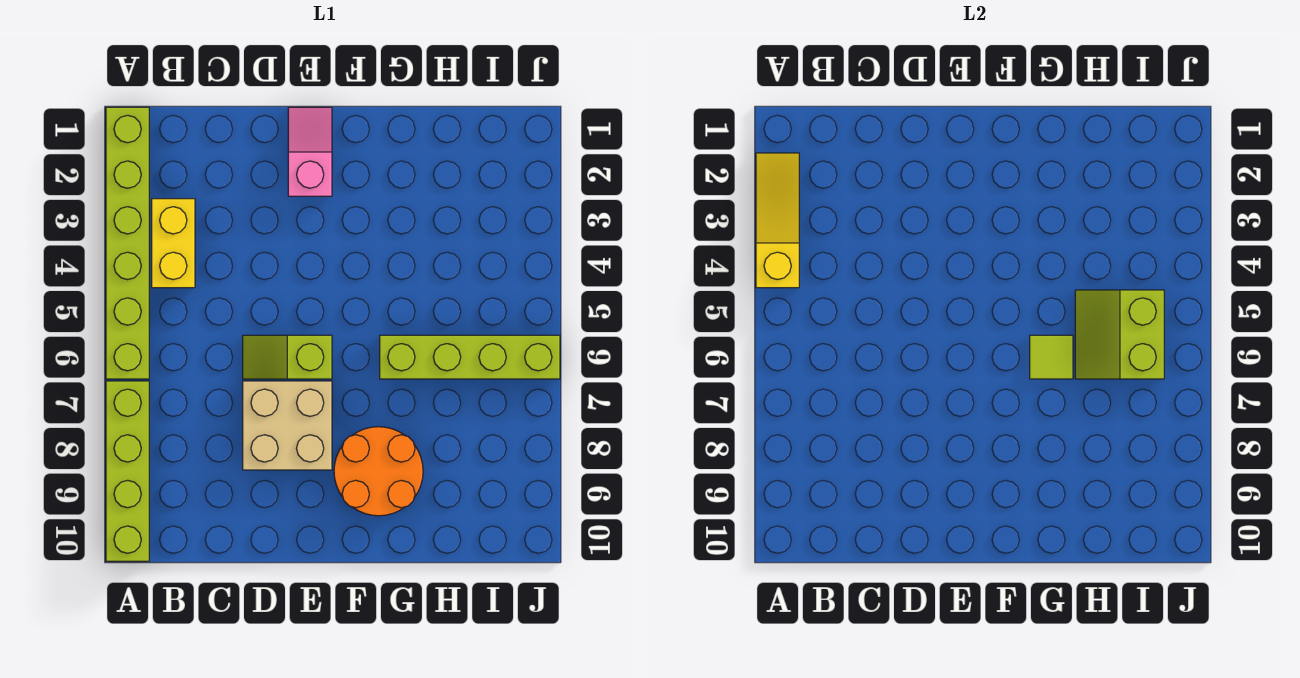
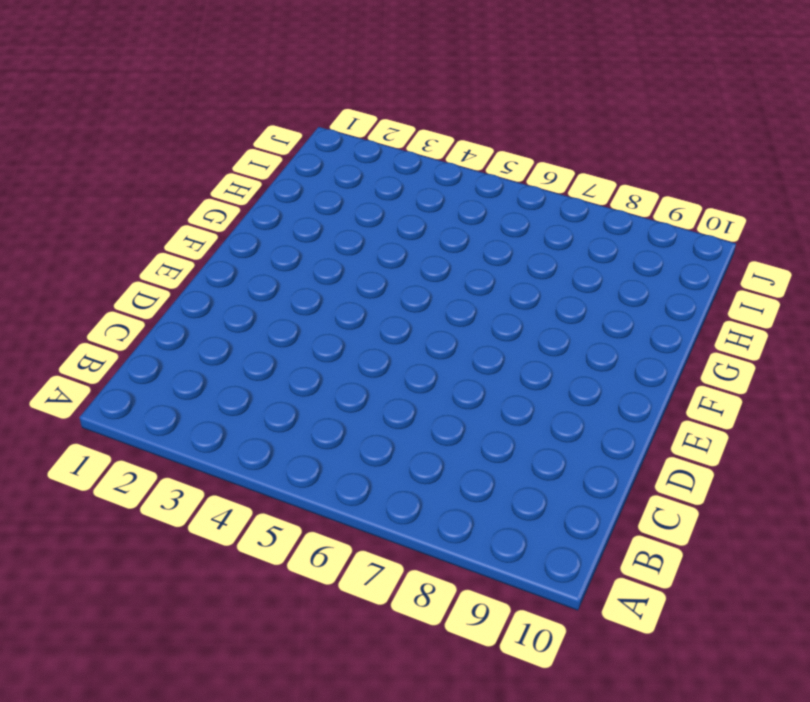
none -> lime brick A1:A6 level 1
none -> lime brick A7:A10 level 1

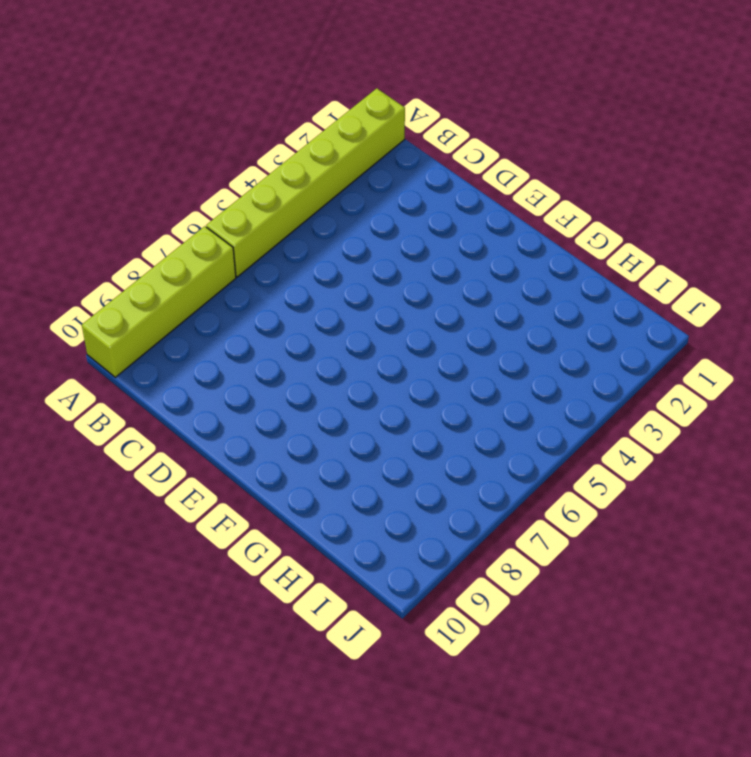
none -> yellow brick B3:B4 level 1
none -> lime slope D6:E6 level 1 top E

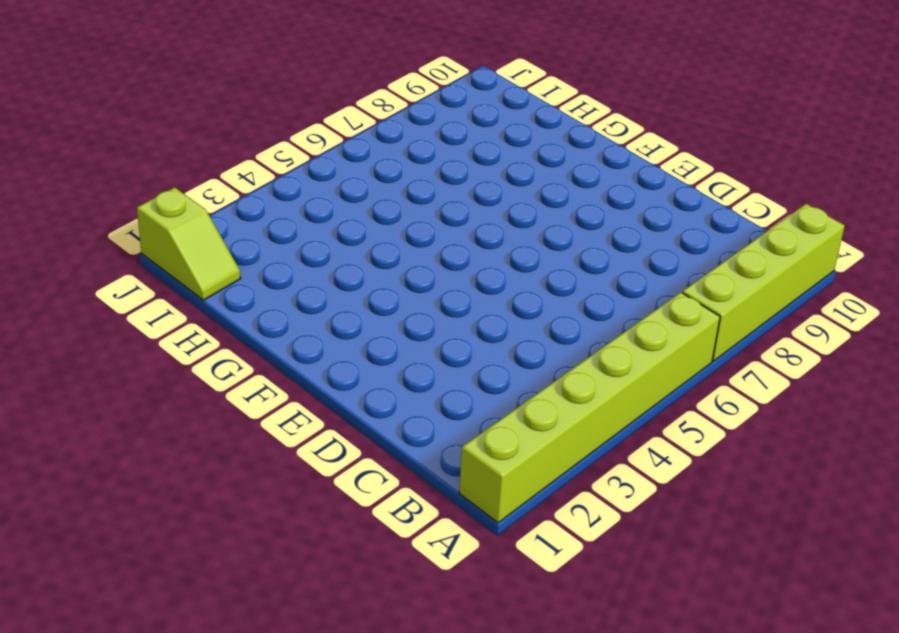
lime slope I1:J1 level 1 top J -> lime slope D6:E6 level 1 top E
none -> yellow brick B3:B4 level 1
none -> tan brick D7:E8 level 1

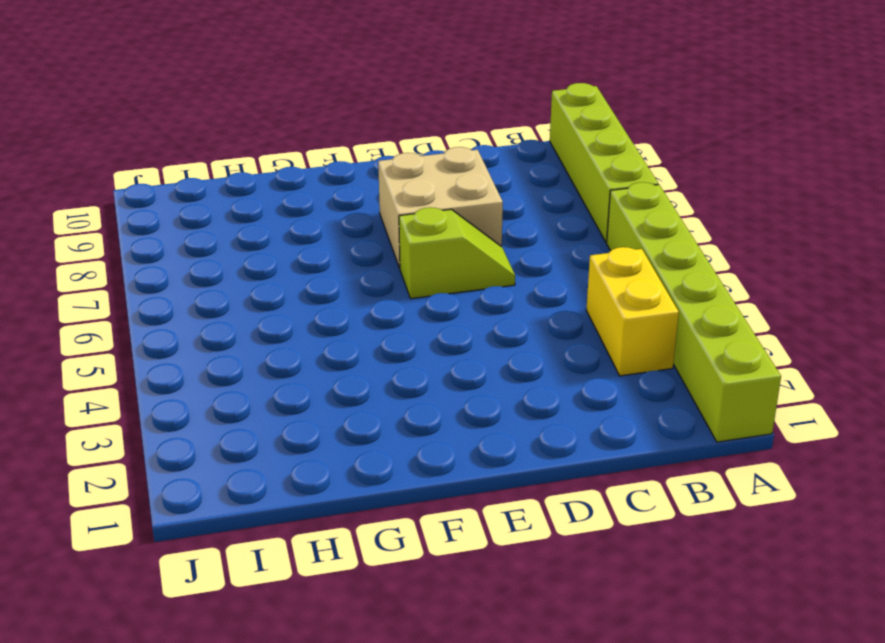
none -> pink slope E1:E2 level 1 top 2
none -> orange round brick F8:G9 level 1

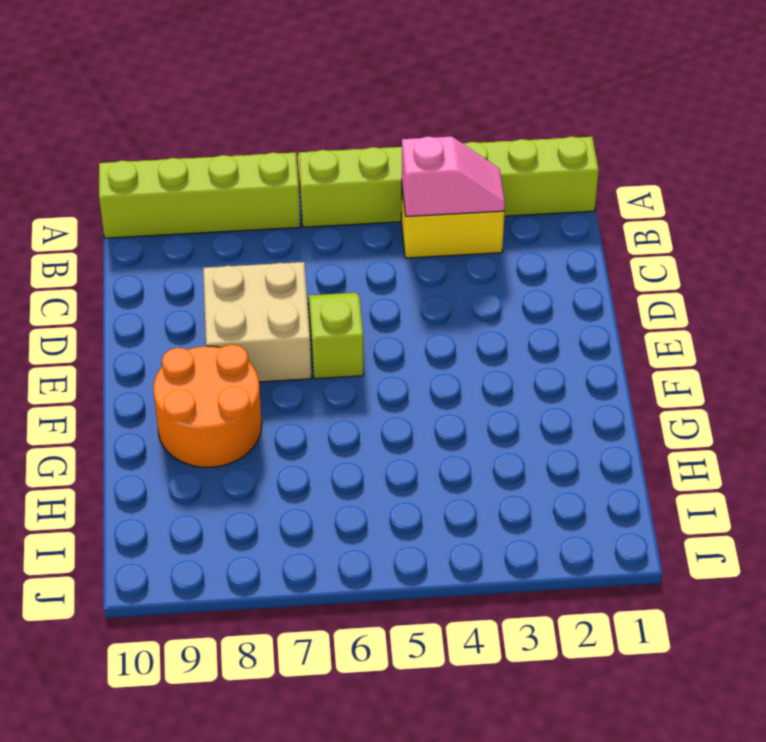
pink slope B3:B4 level 2 top 4 -> pink slope E1:E2 level 1 top 2
none -> lime brick G6:J6 level 1
none -> yellow slope A2:A4 level 2 top 4

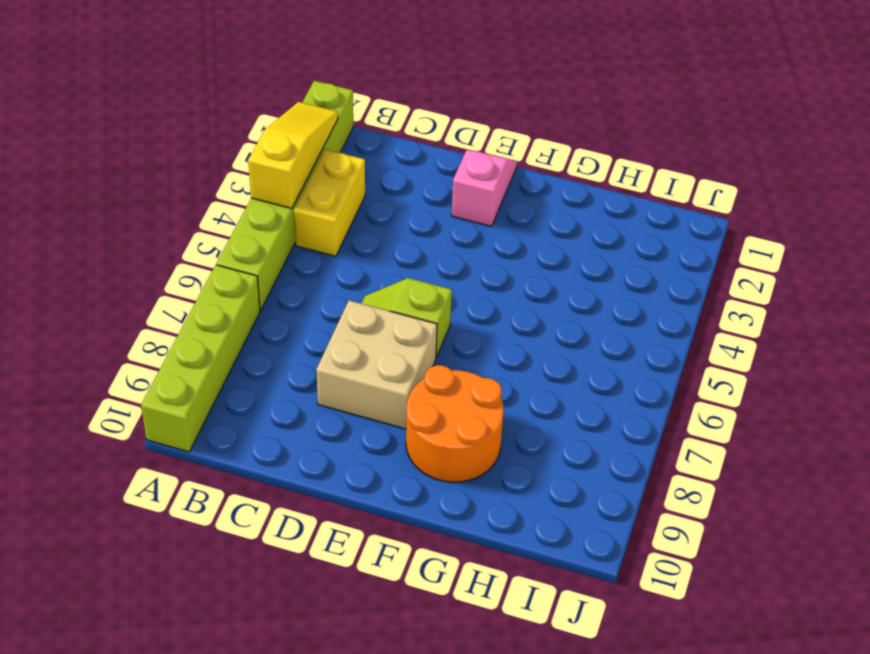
none -> lime brick G6:J6 level 1
none -> lime tile G6 level 2

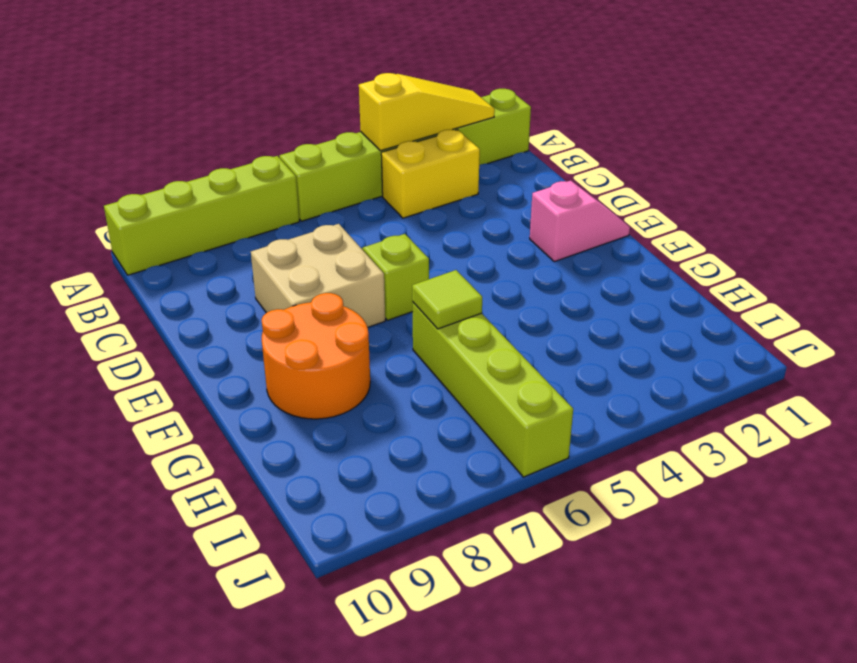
none -> lime slope H5:I6 level 2 top I

